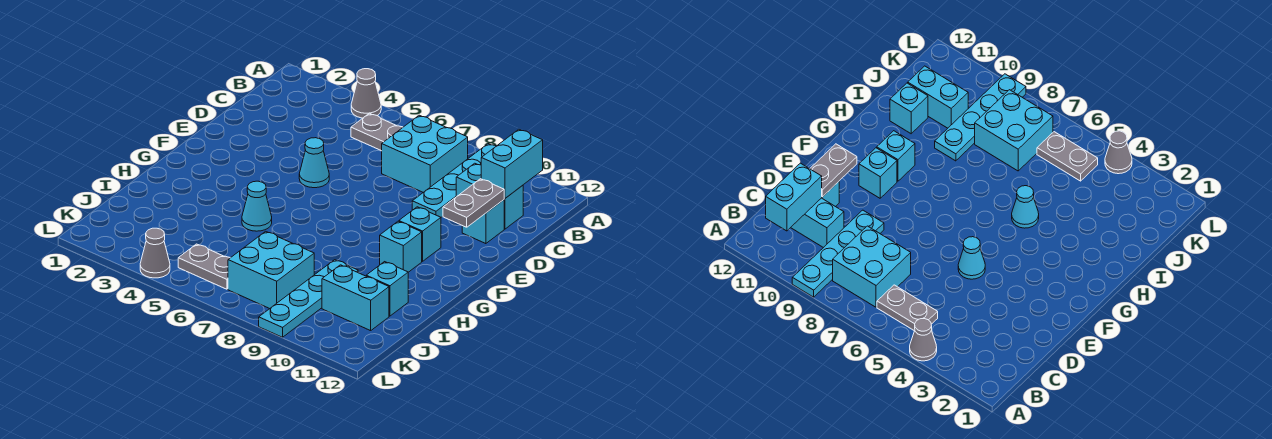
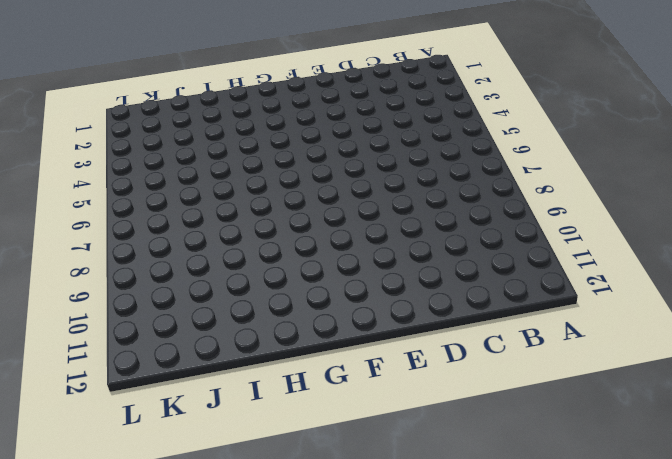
none -> grey cone A4 level 1
none -> cyan plate A9:D9 level 1
none -> grey plate B5:B6 level 1

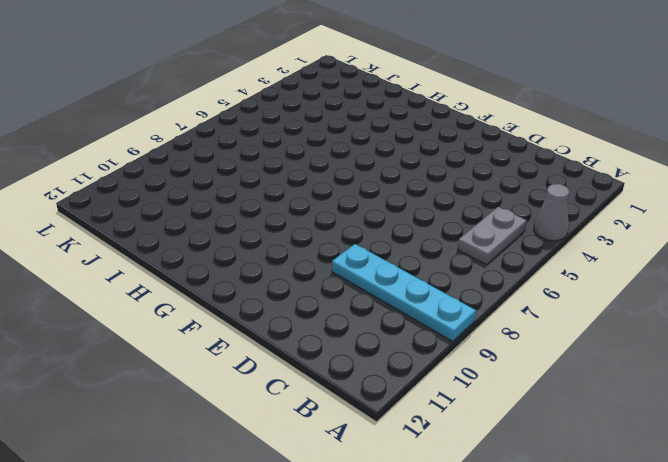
none -> cyan brick B7:C8 level 1
none -> cyan brick C10:C11 level 1
none -> cyan brick D11 level 1

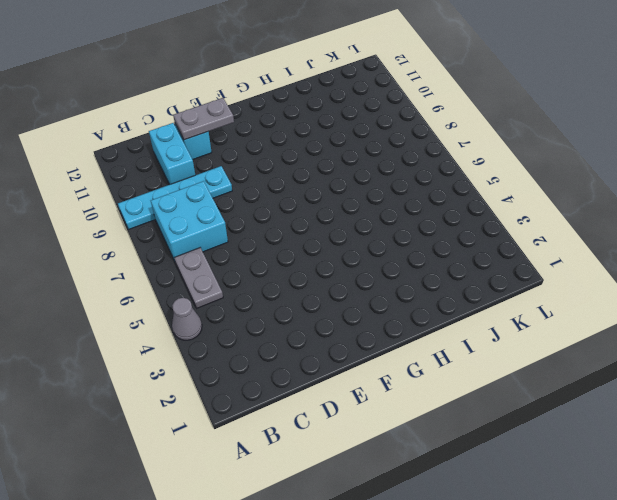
none -> cyan cone E5 level 1
none -> cyan brick F10 level 1
none -> cyan brick G10 level 1

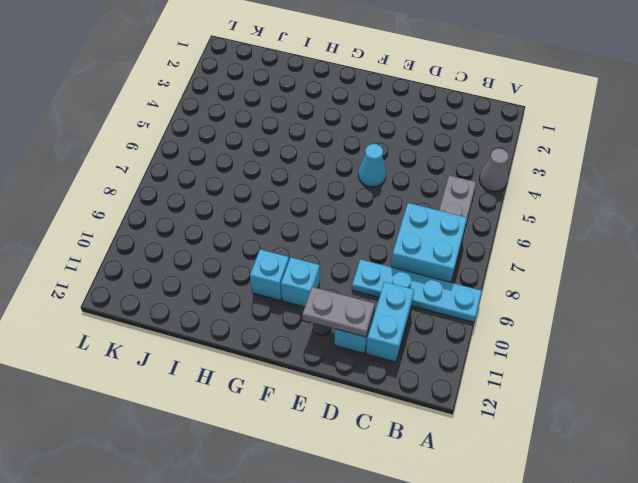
none -> cyan cone H5 level 1
none -> cyan plate I9:L9 level 1
none -> cyan brick I11 level 1

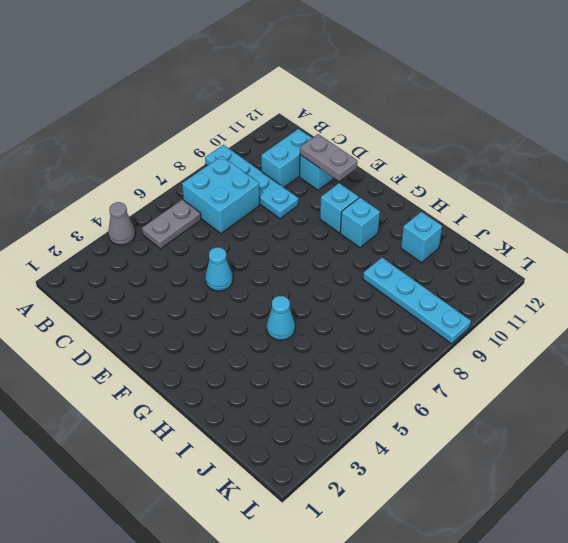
none -> cyan brick J7:K8 level 1
none -> cyan brick J10:J11 level 1
none -> grey plate K5:K6 level 1

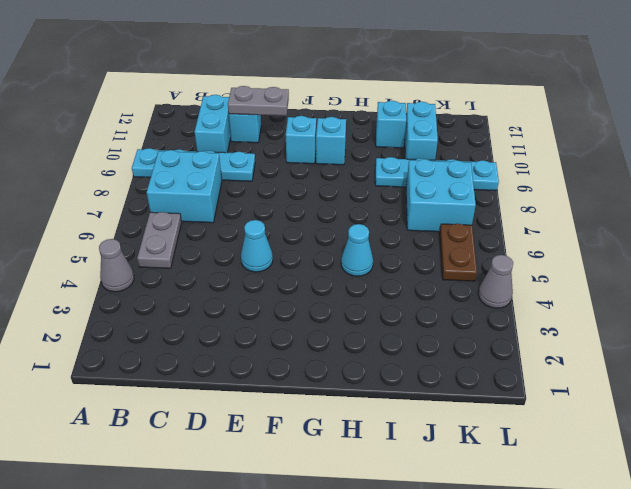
brown plate K5:K6 level 1 -> grey plate K5:K6 level 1
none -> cyan brick B11:C11 level 2

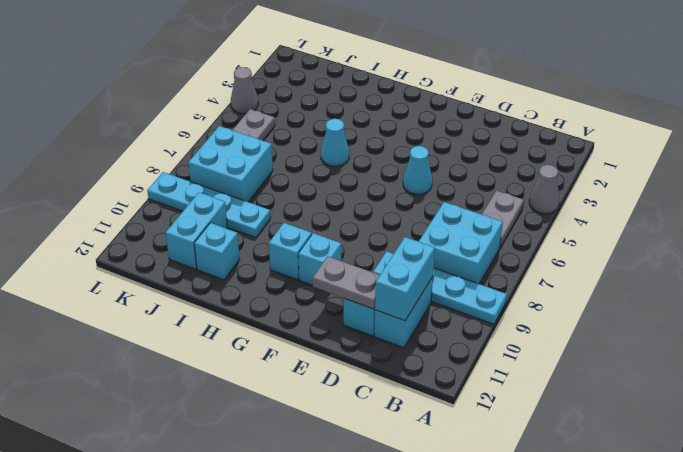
cyan brick C10:C11 level 2 -> cyan brick B11:C11 level 2

